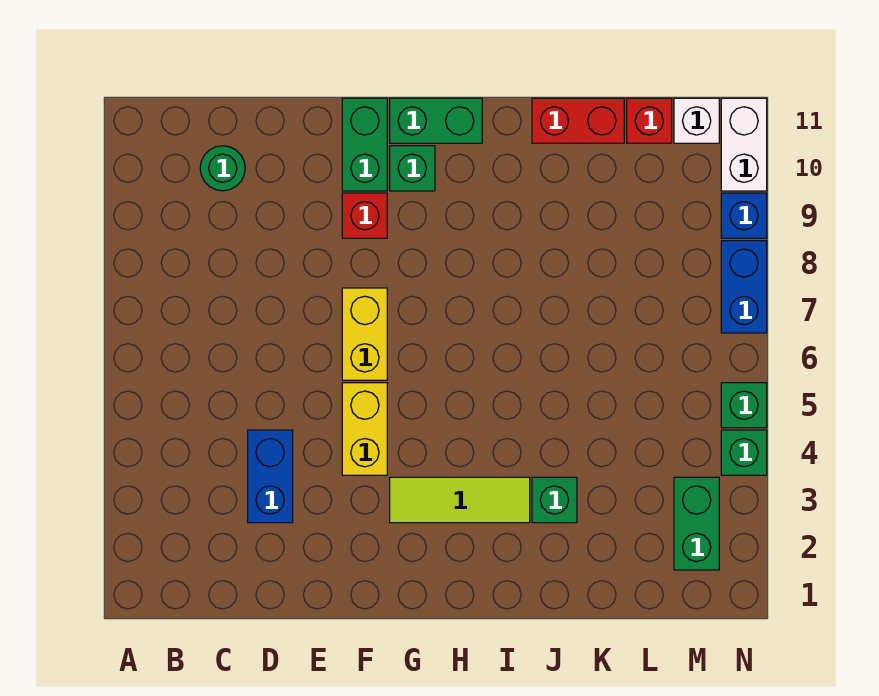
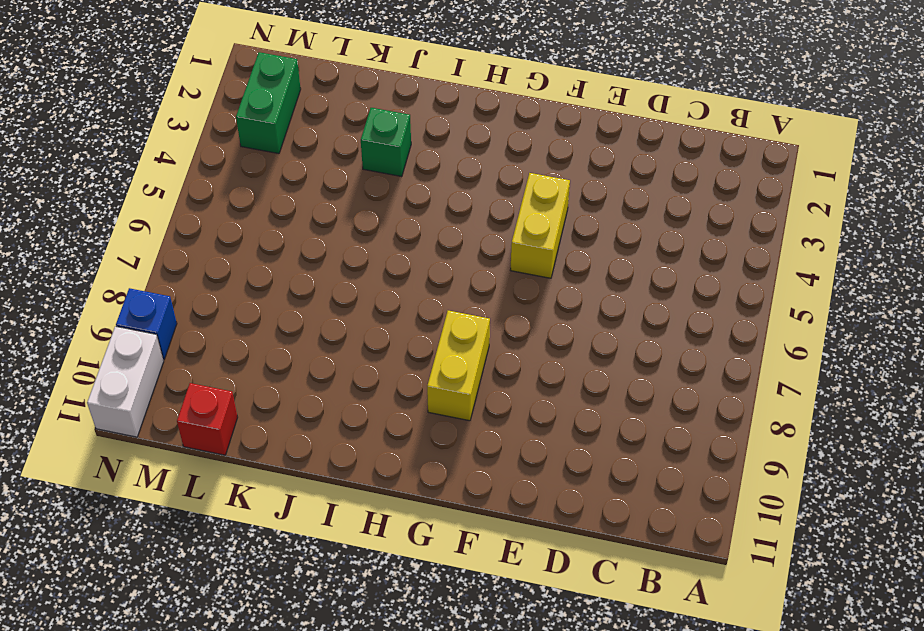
yellow brick G8:G9 level 1 -> yellow brick F6:F7 level 1
none -> green round brick C10 level 1
none -> blue brick D3:D4 level 1
none -> red brick F9 level 1

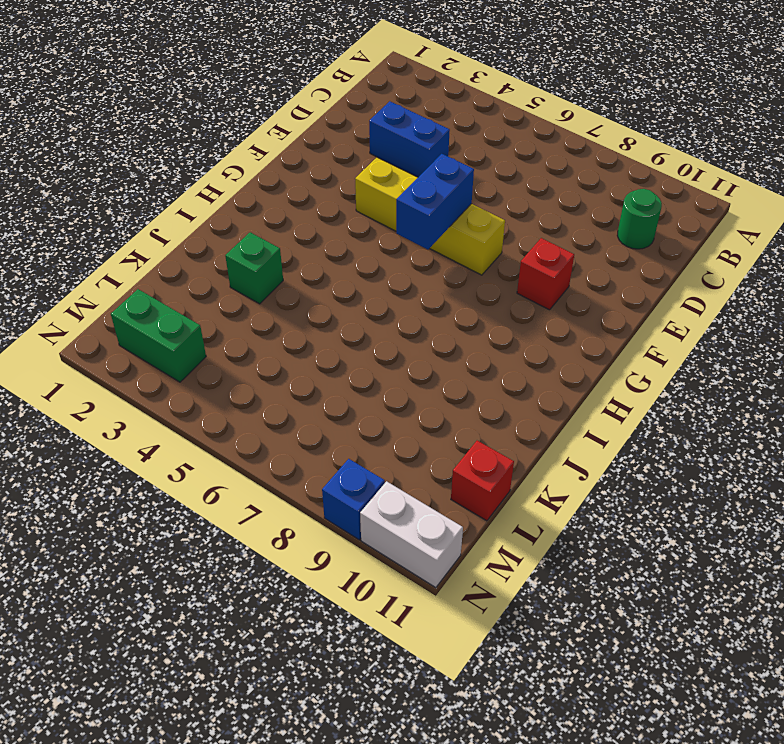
blue brick F6:G6 level 2 -> blue brick N7:N8 level 1
none -> green brick F10:F11 level 1
none -> lime tile G3:I3 level 1
none -> green brick G10 level 1

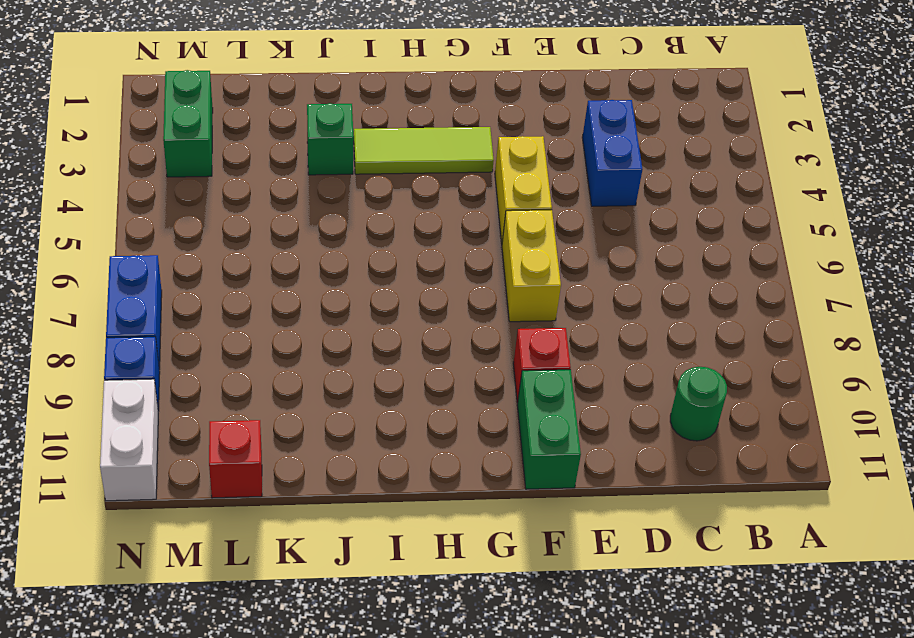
none -> green brick G10 level 1
none -> green brick G11:H11 level 1
none -> red brick J11:K11 level 1

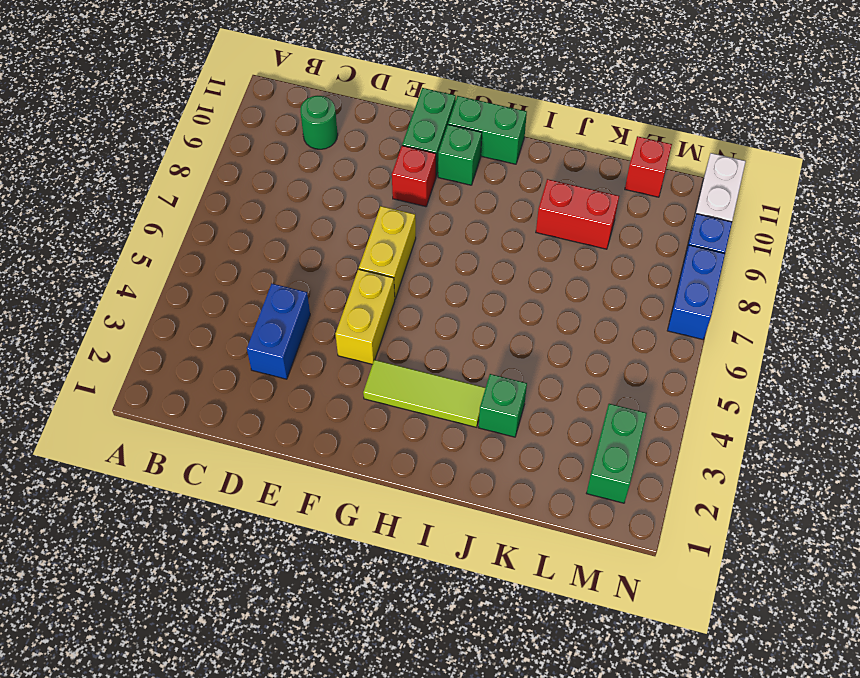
red brick J9:K9 level 1 -> red brick J11:K11 level 1
none -> white brick M11 level 1
none -> green brick N4 level 1
none -> green brick N5 level 1

